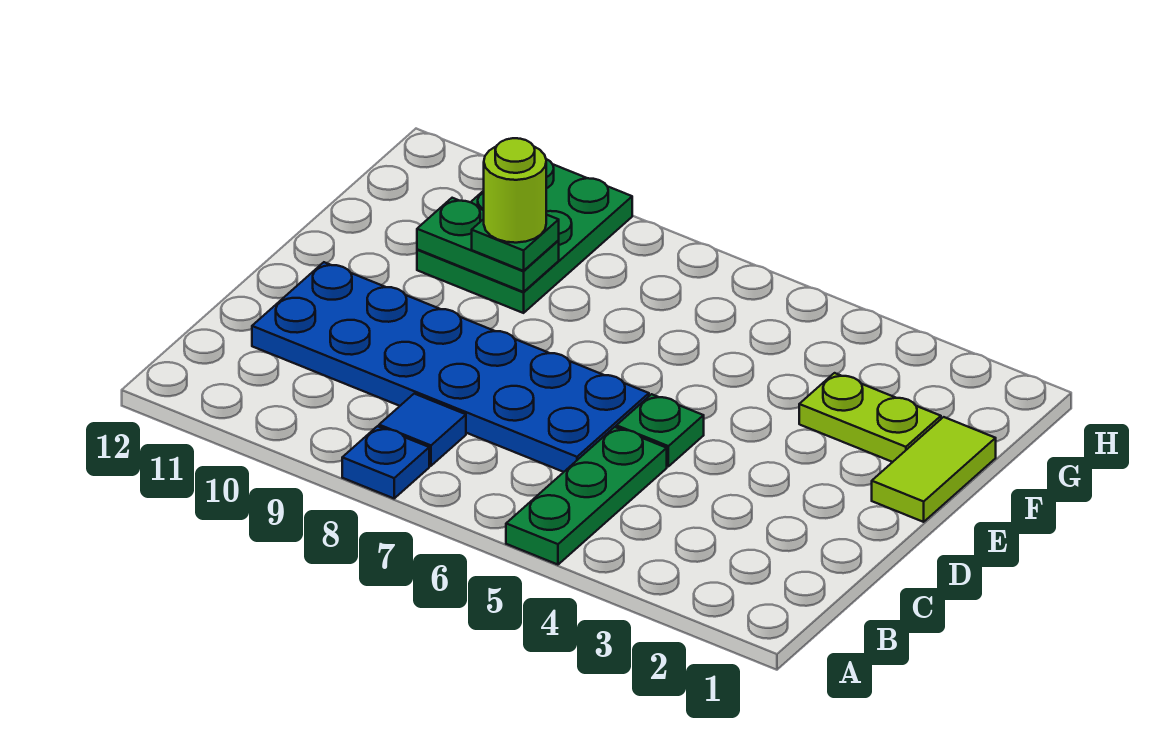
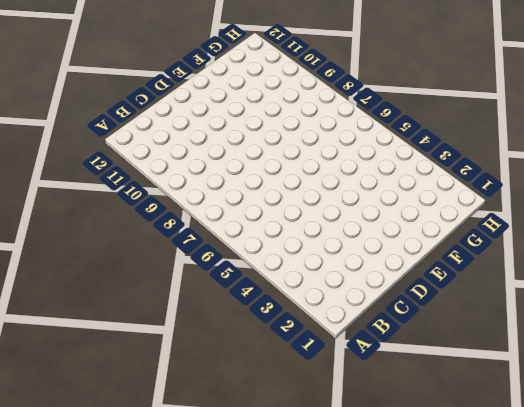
none -> green plate A5:C5 level 1
none -> blue plate A8 level 1

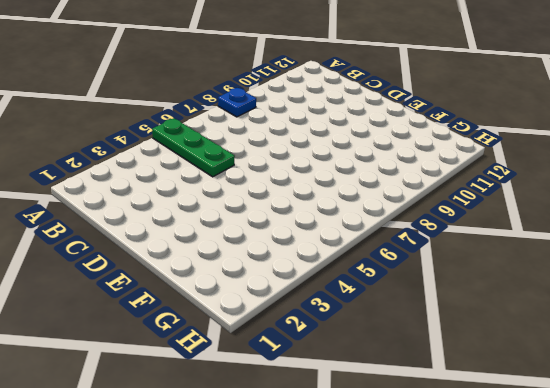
none -> blue tile B8 level 1
none -> blue plate C6:D11 level 1

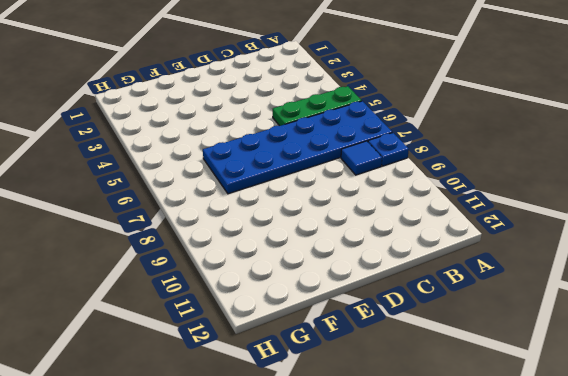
blue plate A6:F7 level 1 -> blue plate C6:D11 level 1
none -> green plate D5 level 1
none -> lime tile E1:F1 level 1

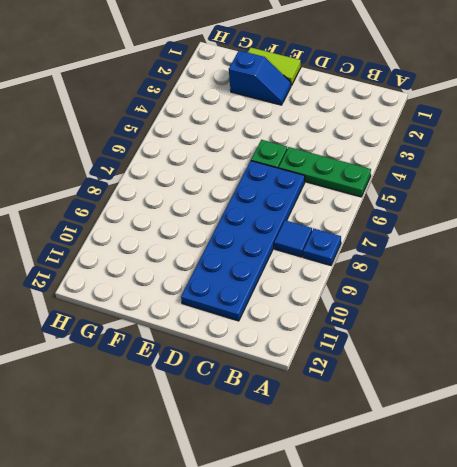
blue slope E2:F2 level 1 top F -> lime plate F2:F3 level 1
none -> green plate F9:H10 level 1
none -> green plate F9:F10 level 2

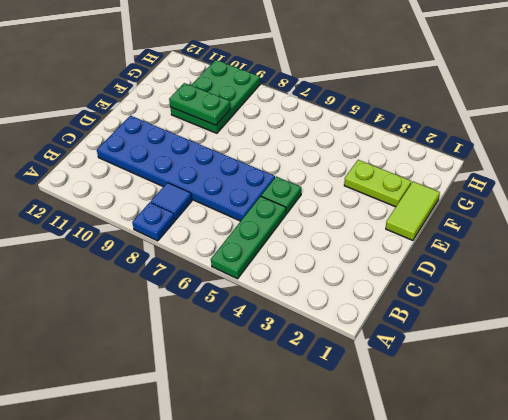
none -> green plate F9 level 3
none -> lime round brick F9 level 4

